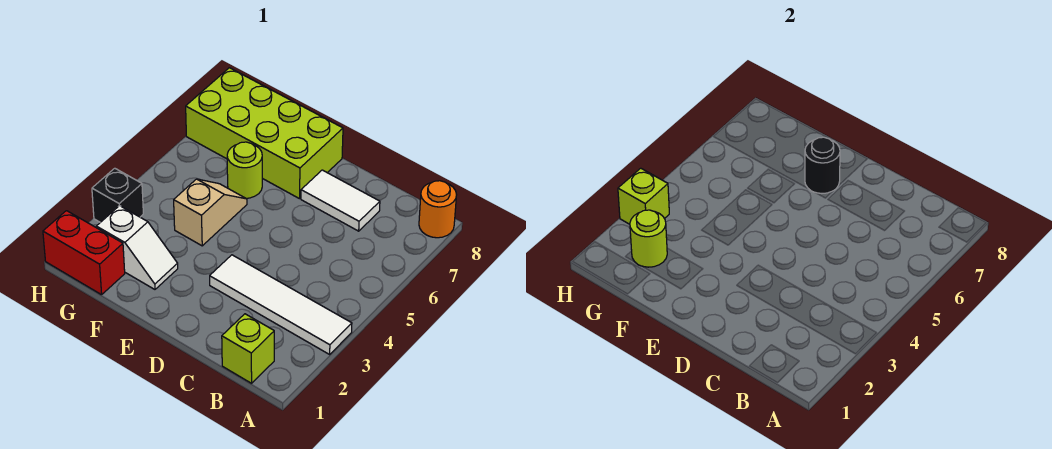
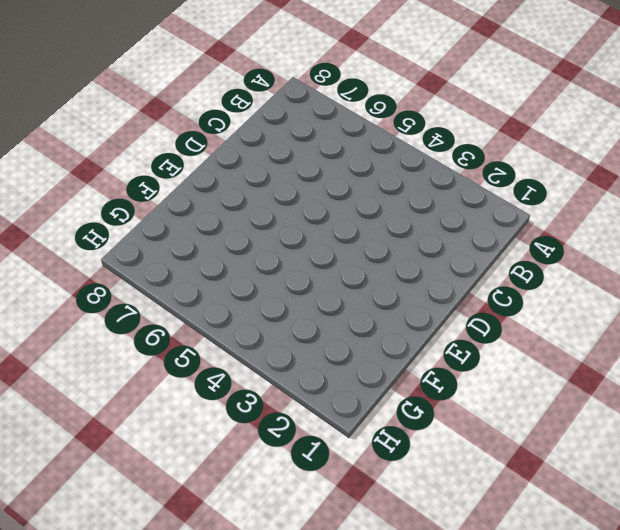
none -> white tile A3:D3 level 1
none -> orange round brick A8 level 1
none -> lime brick B1 level 1

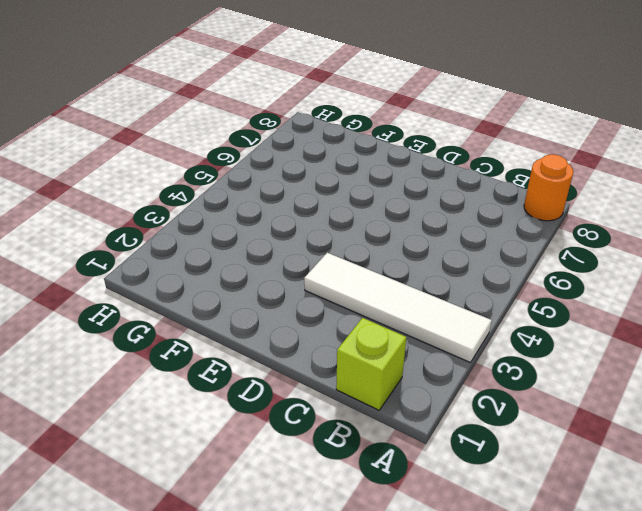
none -> white tile C7:D7 level 1
none -> lime brick E7:H8 level 1
none -> white slope F2:G2 level 1 top G

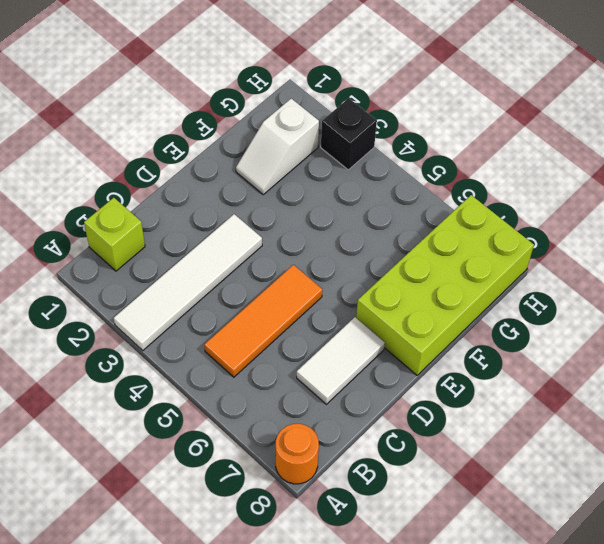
orange tile B5:D5 level 1 -> none
none -> tan slope F4:F5 level 1 top 4
none -> lime round brick F6 level 1
none -> red brick G1:H1 level 1

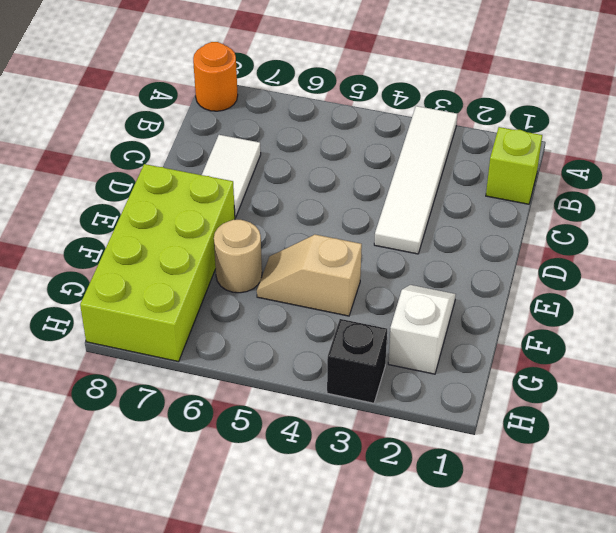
tan round brick F6 level 1 -> lime round brick F6 level 1
none -> red brick G1:H1 level 1
none -> black round brick E7 level 2
none -> lime round brick G2 level 2

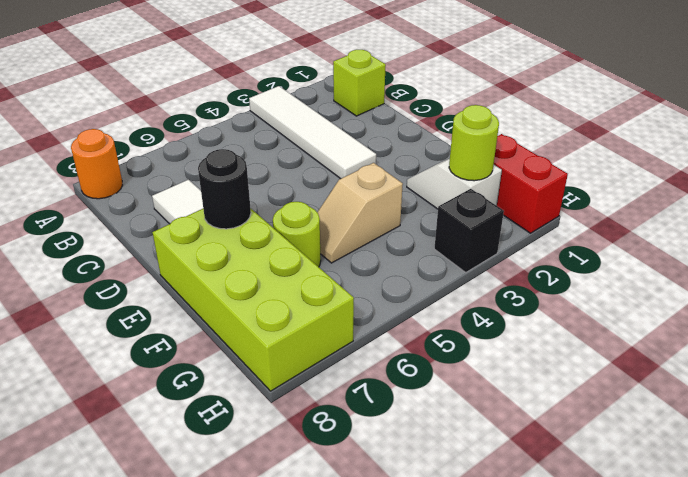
none -> lime brick H3 level 2

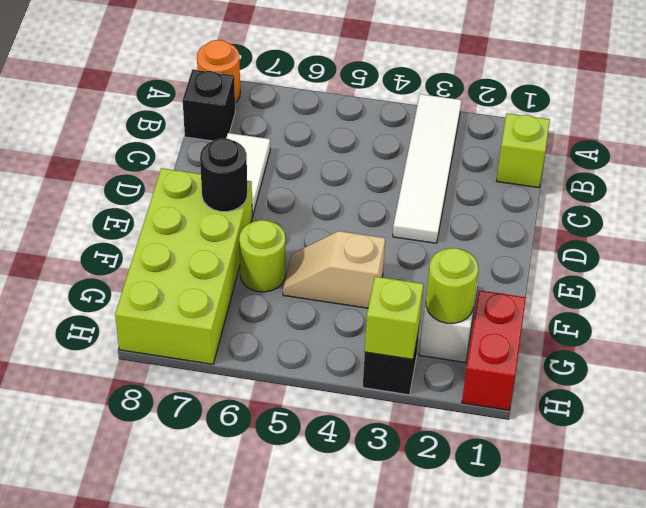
black brick B8 level 1 -> none

